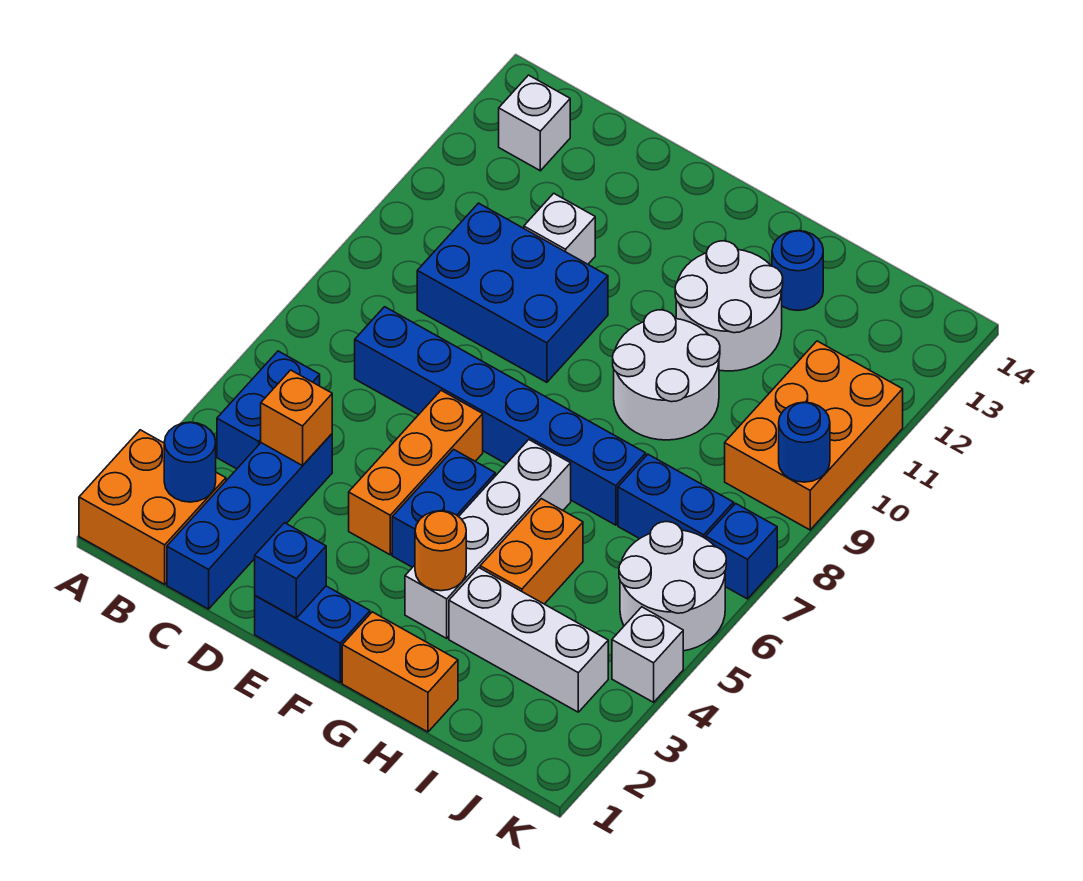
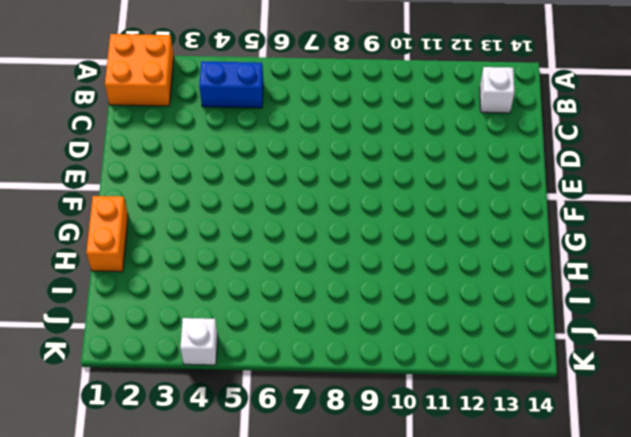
none -> blue brick C1:C4 level 1
none -> blue brick C7:H7 level 1
none -> blue brick C9:E10 level 1

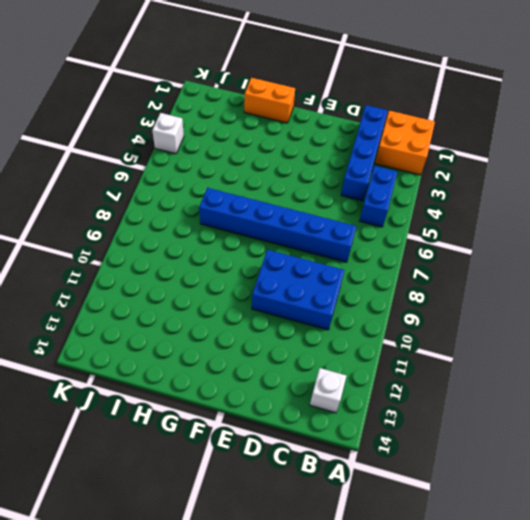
none -> white brick D11 level 1
none -> blue brick E1:F1 level 1
none -> orange brick E4:E6 level 1

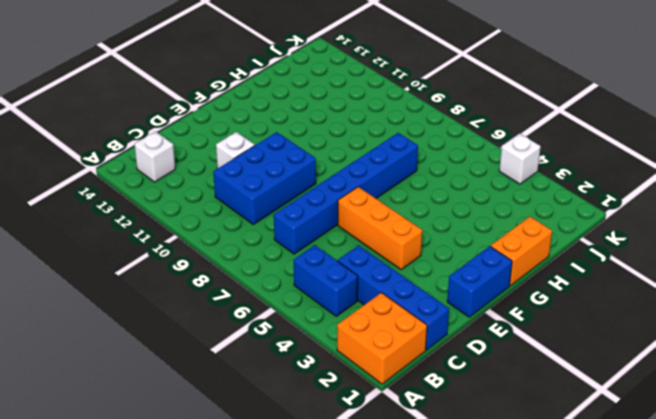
none -> blue brick F4:F5 level 1
none -> white brick G3:G6 level 1
none -> white round brick G9:H10 level 1

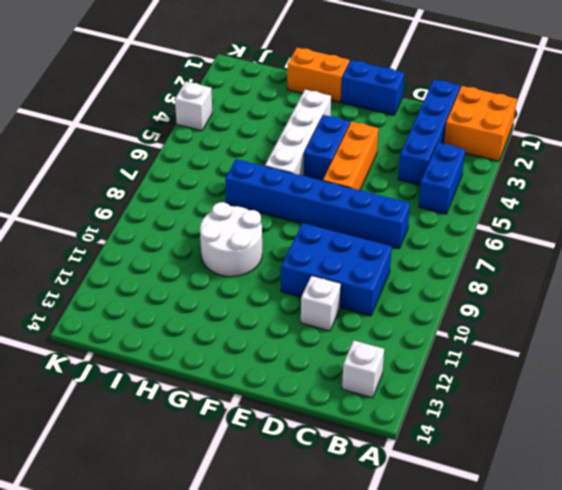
none -> white round brick G11:H12 level 1
none -> white brick H3:J3 level 1
none -> orange brick H4:H5 level 1

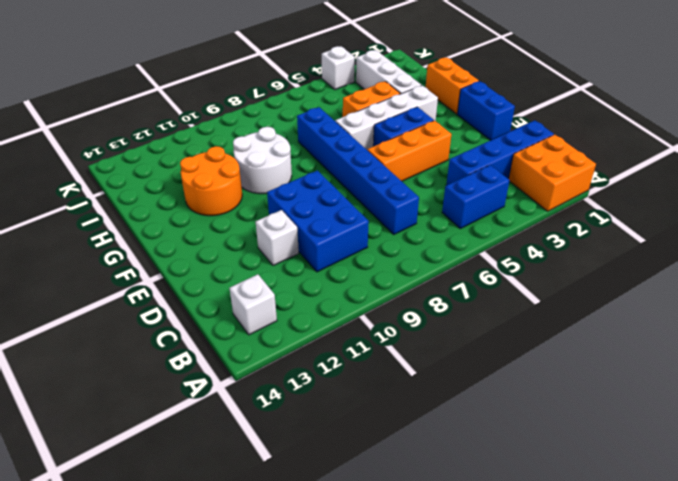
orange round brick G11:H12 level 1 -> white round brick G11:H12 level 1
none -> blue round brick H13 level 1
none -> blue brick I7:J7 level 1
none -> white round brick J5:K6 level 1

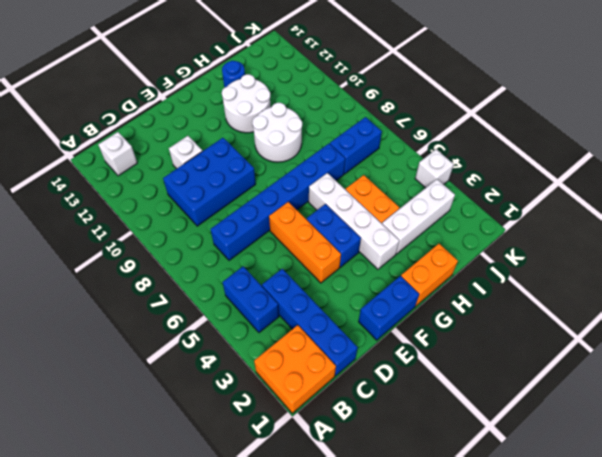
none -> white round brick J5:K6 level 1
none -> orange brick J9:K11 level 1
none -> blue brick K7 level 1

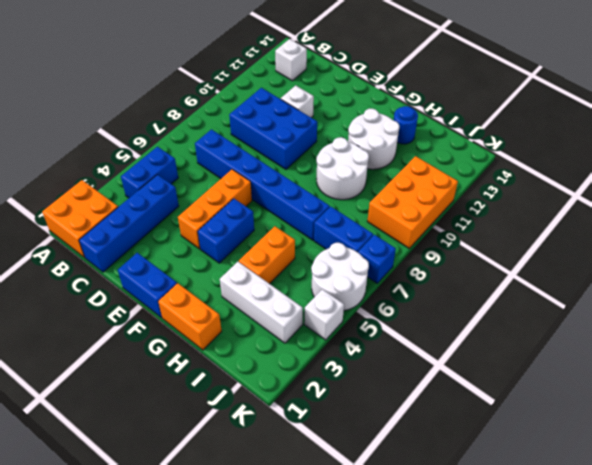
none -> white brick G3:G6 level 1
none -> blue round brick B2 level 2
none -> orange brick C4 level 2

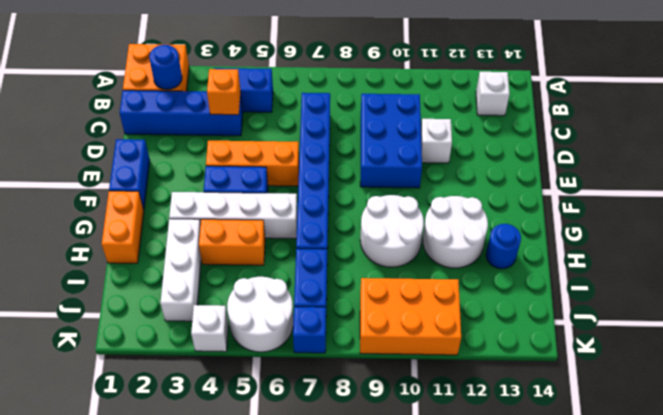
none -> blue brick E1 level 2
none -> orange round brick G3 level 2
none -> blue round brick K9 level 2

